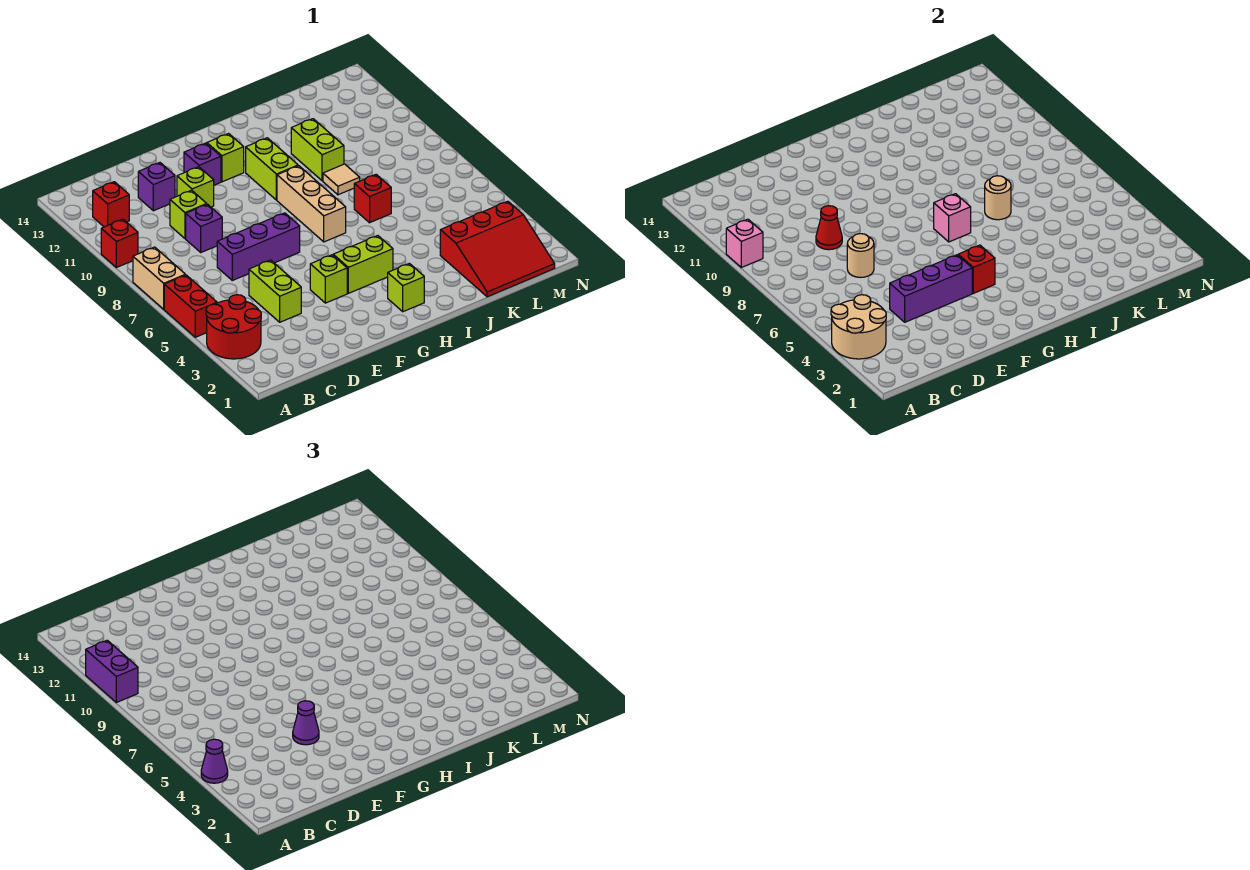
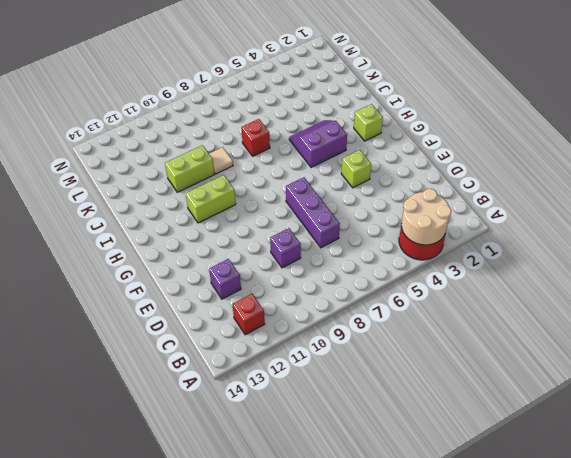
purple slope H4:I5 level 1 top H -> lime brick G4:H4 level 1
none -> red brick A5:A6 level 1
none -> tan brick A7:A8 level 1
none -> red brick A10 level 1
none -> lime brick D4:D5 level 1

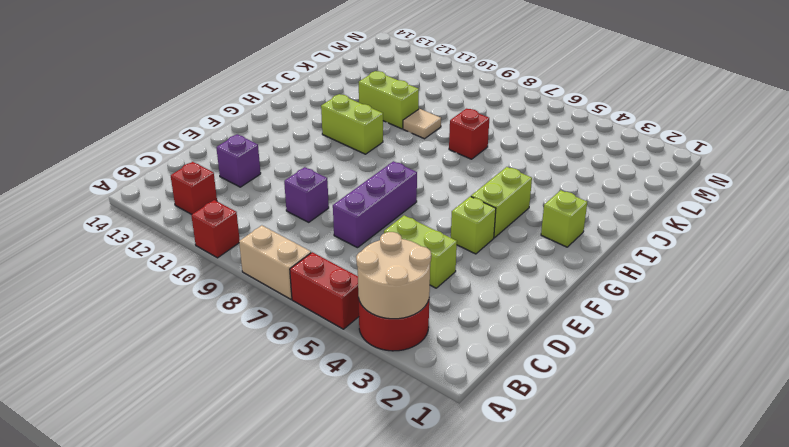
none -> lime brick D10 level 1
none -> lime brick E11 level 1
none -> purple brick F12 level 1
none -> lime brick G12 level 1

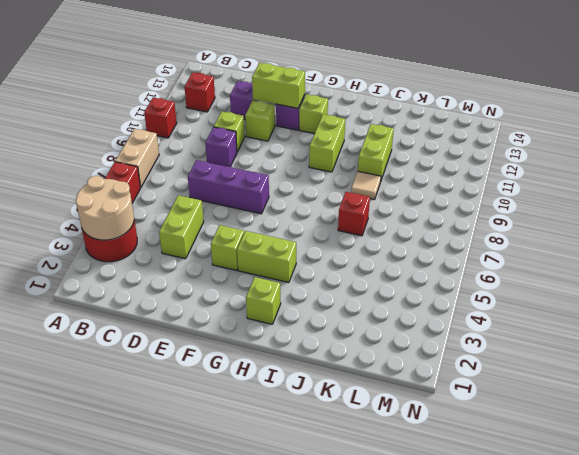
lime brick E12:F12 level 2 -> none
none -> tan brick H7:H9 level 1
none -> red slope K1:M3 level 1 top 3
none -> pink brick A10 level 2
none -> purple brick D4:F4 level 2

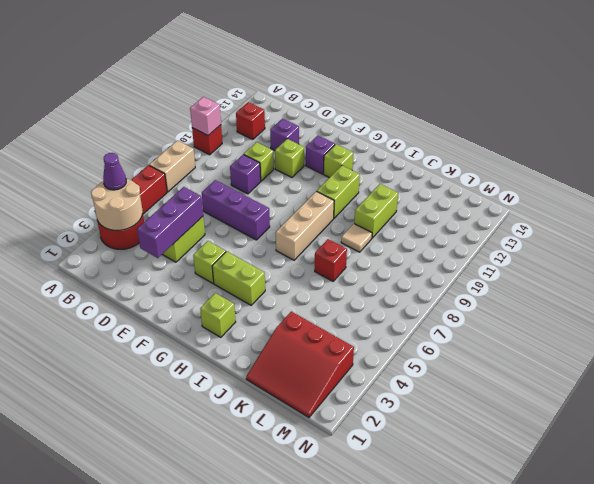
purple brick D3:D5 level 2 -> purple brick D4:F4 level 2
none -> tan round brick D7 level 2
none -> red cone D9 level 2
none -> red brick G4 level 2
none -> pink brick H7 level 2

